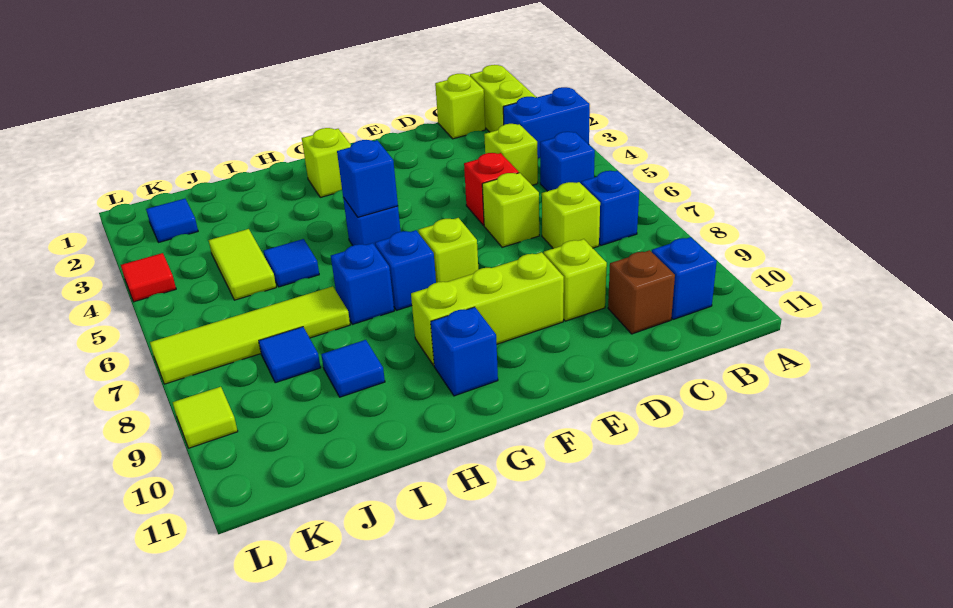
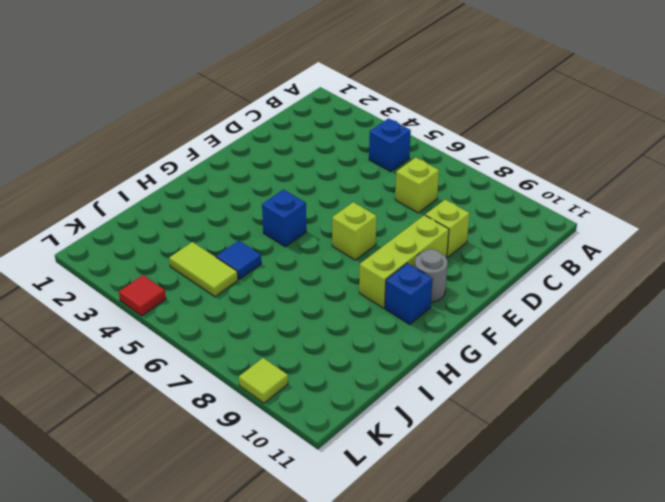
grey round brick F10 level 1 -> none
none -> blue brick A3:B3 level 1
none -> lime brick B1:B2 level 1
none -> blue brick B7 level 1

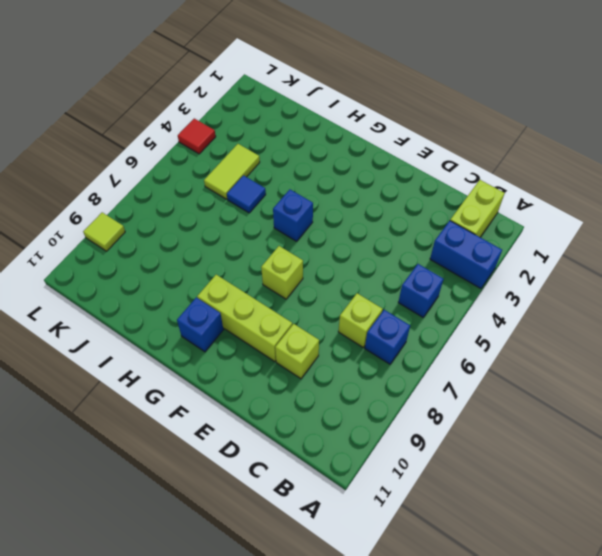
none -> blue brick B10 level 1
none -> lime brick C1 level 1
none -> lime brick C4 level 1

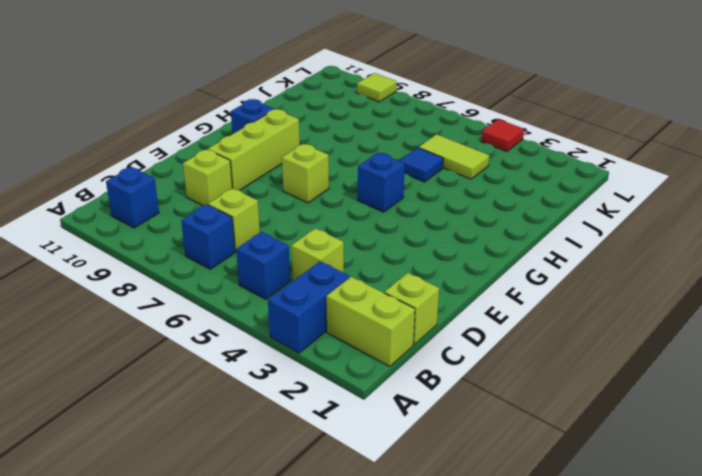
none -> brown brick C10 level 1
none -> red brick D5 level 1
none -> lime brick D6 level 1

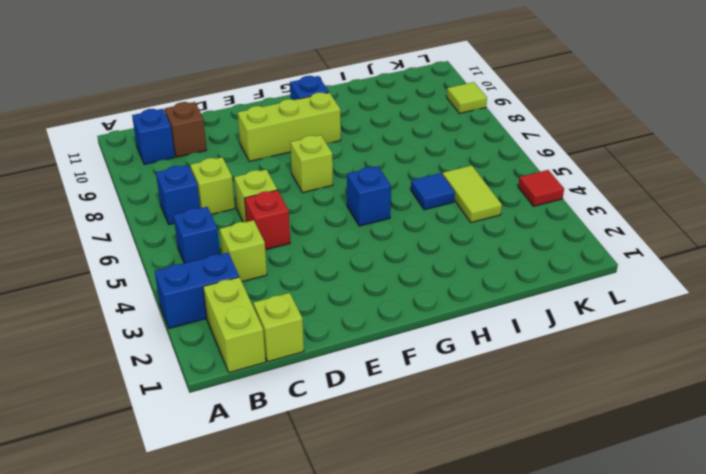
none -> lime brick D9 level 1
none -> lime brick G2 level 1
none -> blue brick G7 level 1

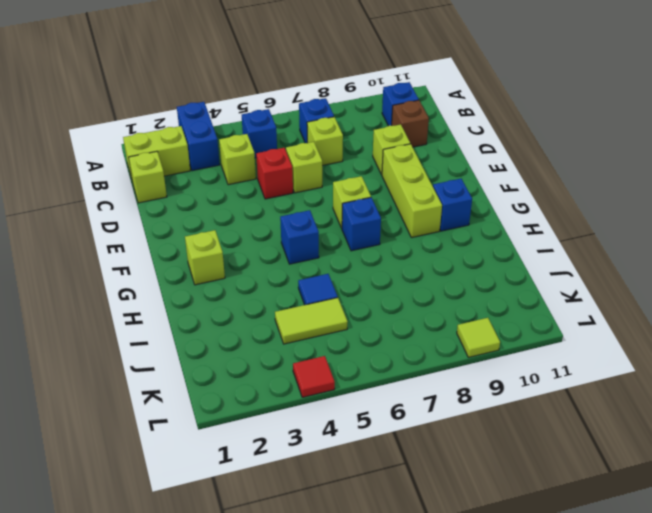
none -> blue brick H7 level 1
none -> lime tile I7:L7 level 1
none -> blue tile I9 level 1

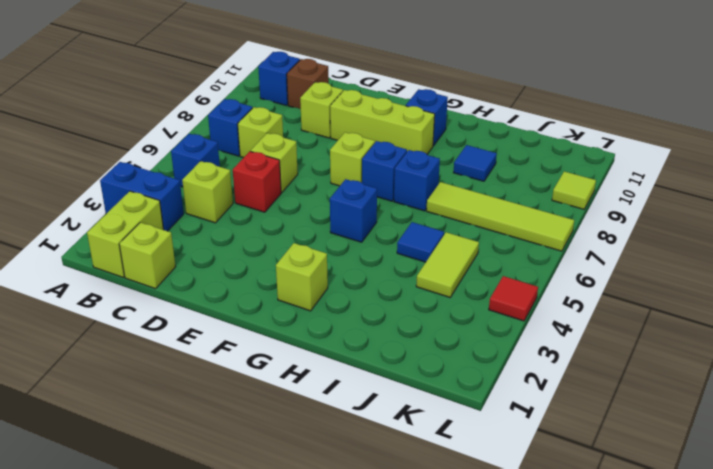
none -> blue tile J8 level 1
none -> blue tile K2 level 1
none -> blue brick G5 level 2

